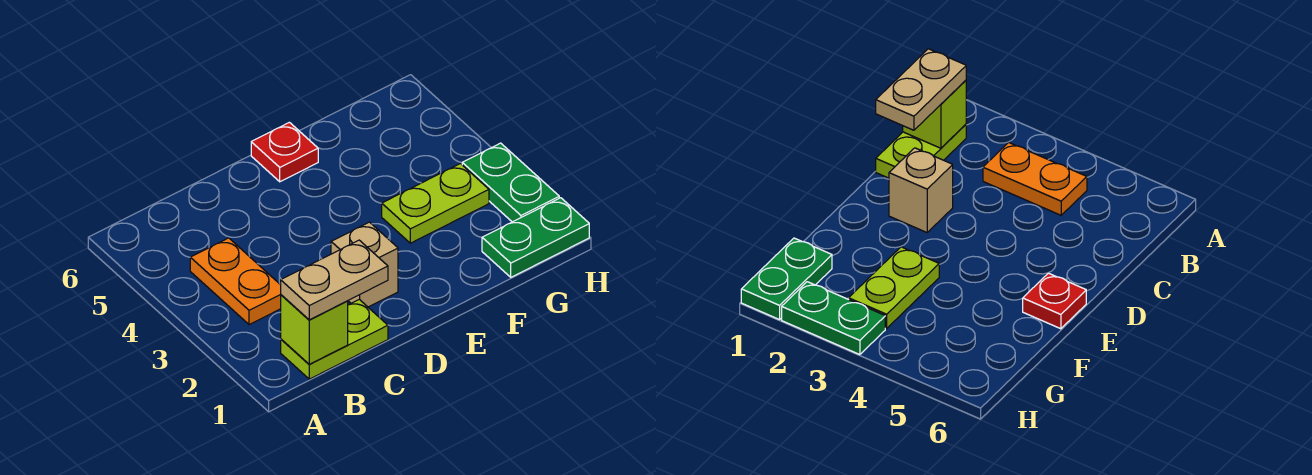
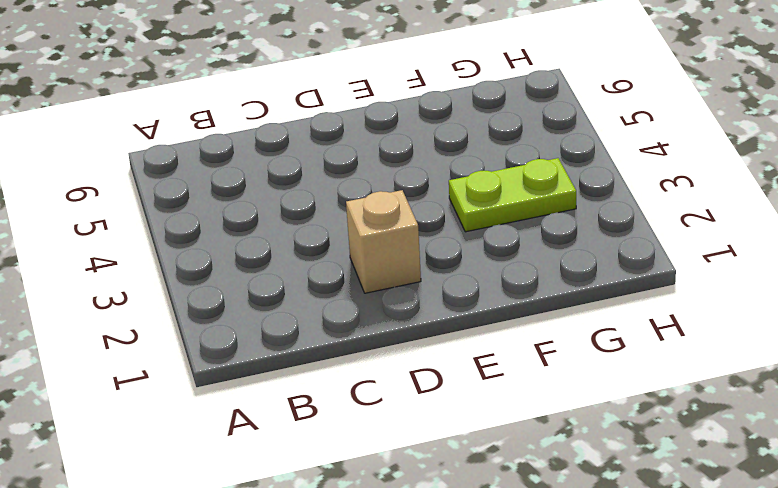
none -> lime plate B1:C1 level 1
none -> orange plate B3:B4 level 1

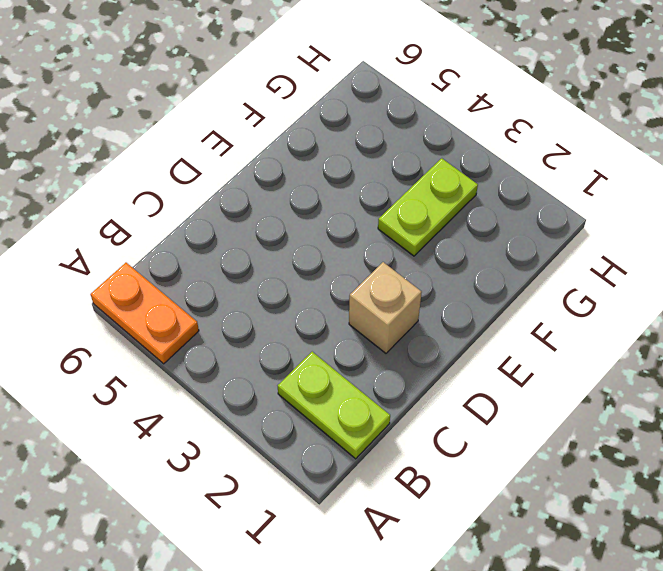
orange plate A5:A6 level 1 -> orange plate B3:B4 level 1
lime plate B1:B2 level 1 -> lime plate B1:C1 level 1
none -> red plate E6 level 1
none -> green plate G1:H1 level 1

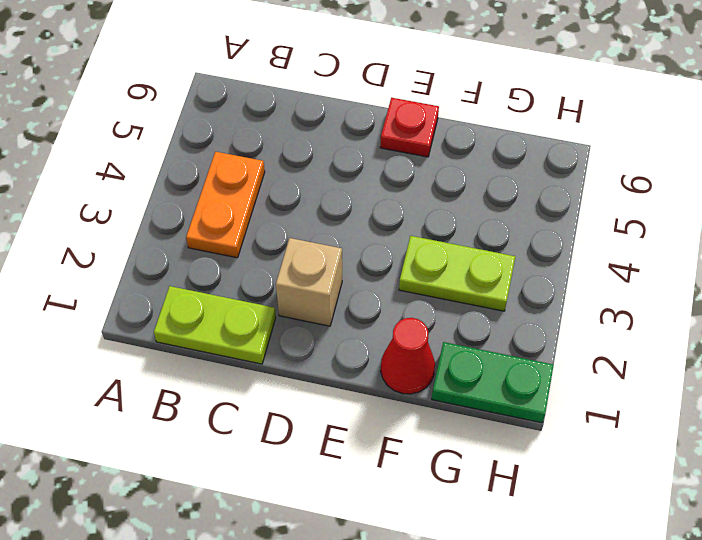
red cone F1 level 1 -> none
none -> green plate H2:H3 level 1
none -> lime brick B1 level 2

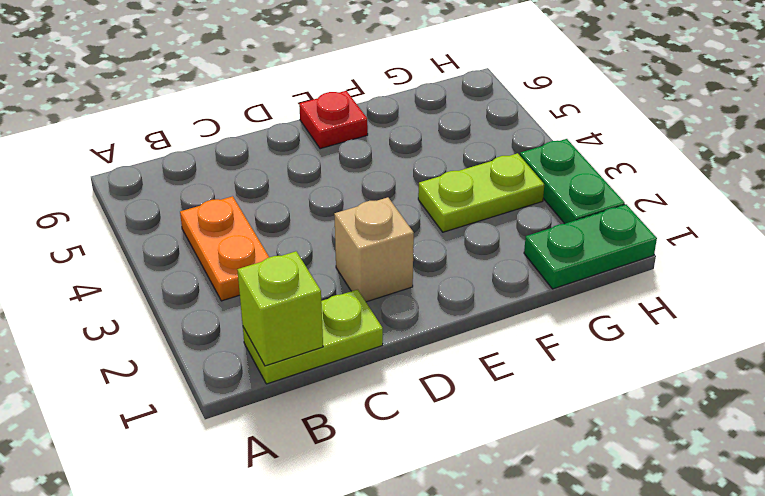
none -> tan plate B1:C1 level 3

